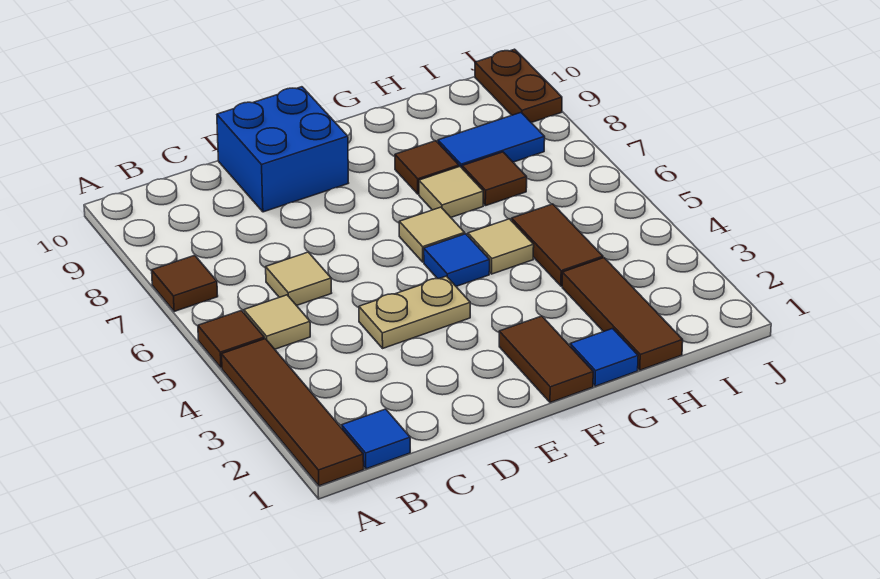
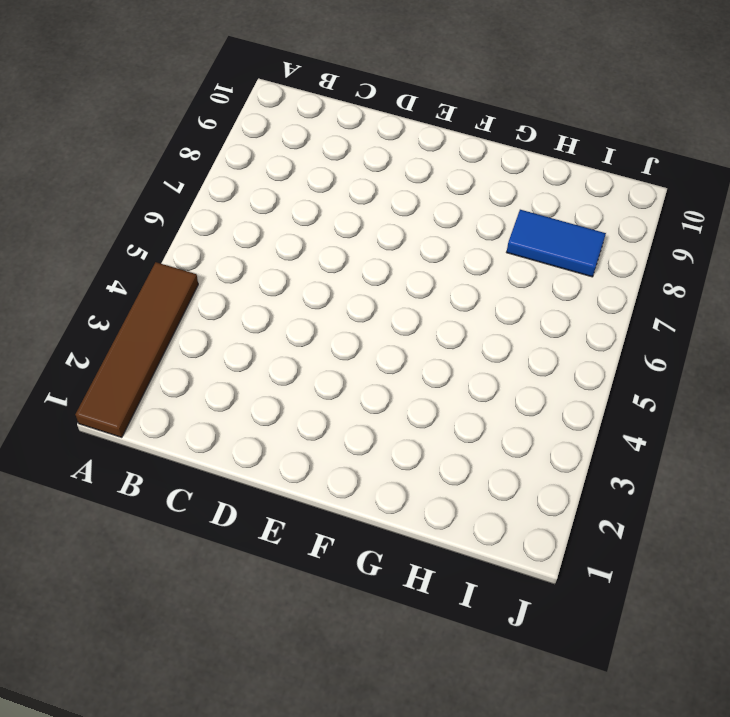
none -> brown tile A5 level 1
none -> brown tile A7 level 1
none -> blue tile B1 level 1

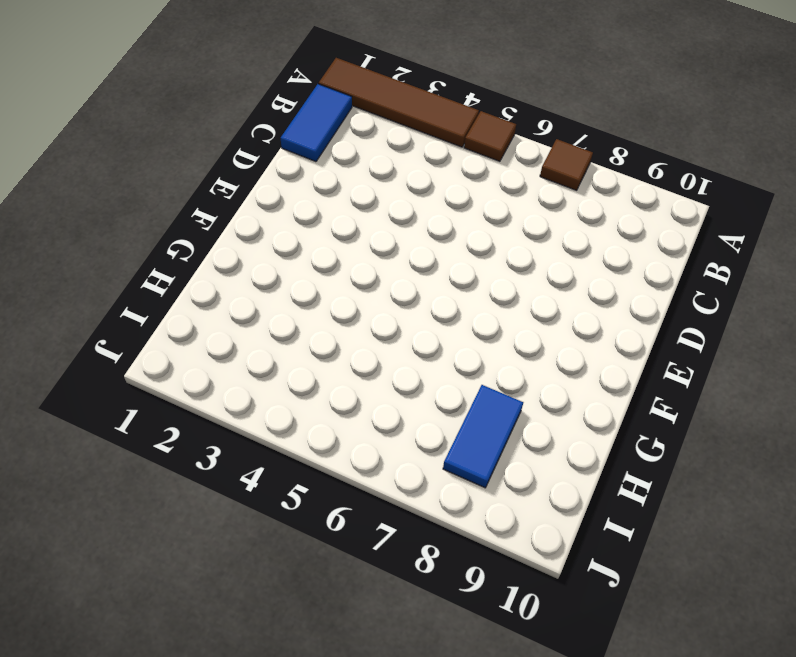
blue tile B1:C1 level 1 -> blue tile B1 level 1
none -> tan tile B5 level 1
none -> tan tile C6 level 1
none -> tan plate D4:E4 level 1

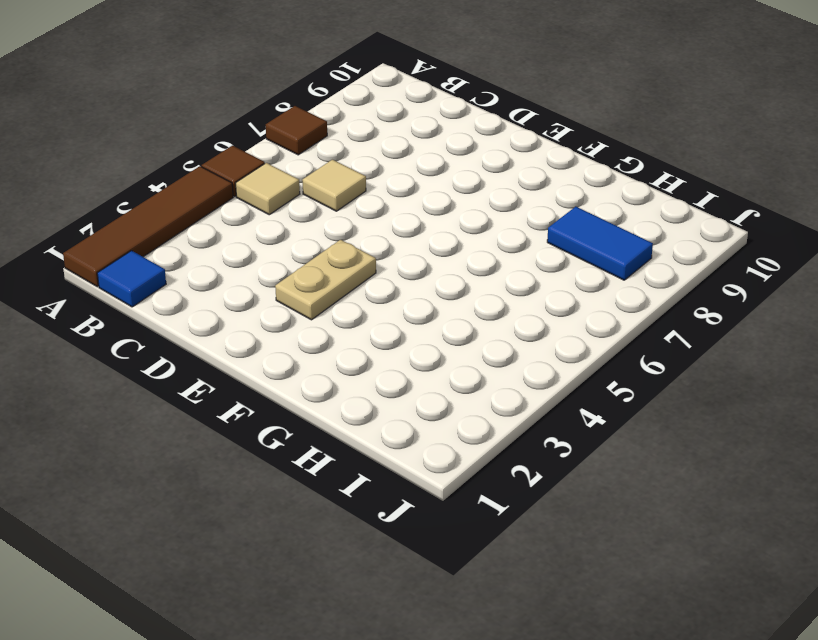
tan plate E3:E4 level 1 -> tan plate D4:E4 level 1
none -> blue brick D9:E10 level 1
none -> brown tile F1:F2 level 1
none -> blue tile F5 level 1

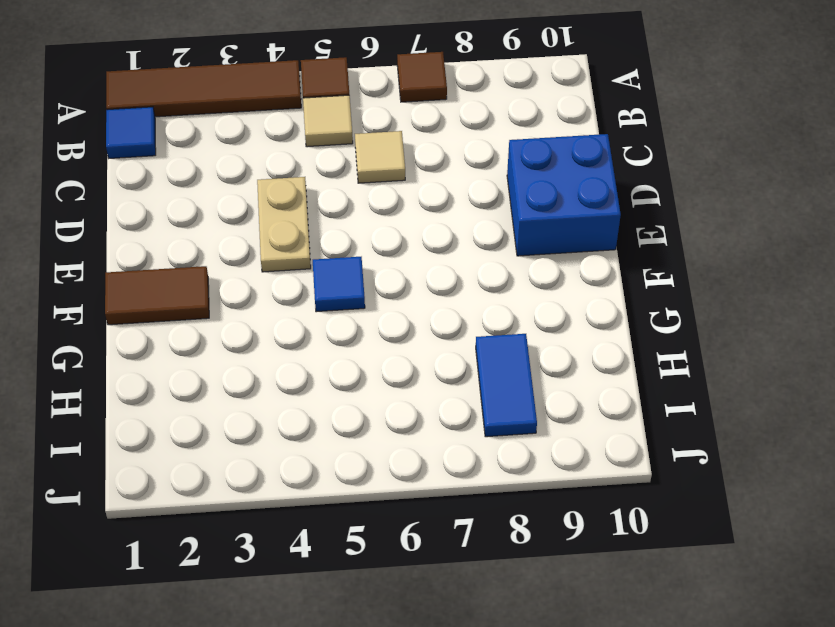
none -> tan tile F6 level 1
none -> blue tile G1 level 1
none -> tan tile G5 level 1

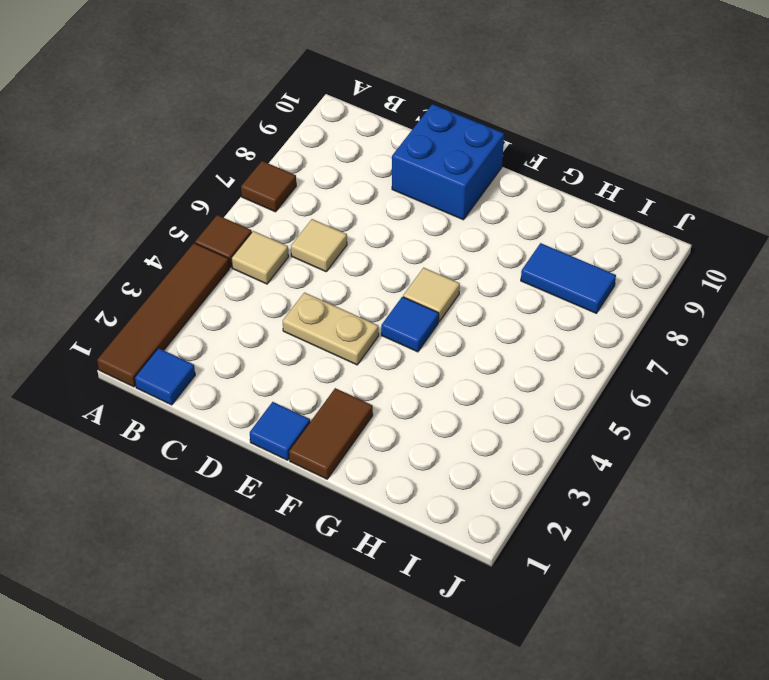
blue tile E1 level 1 -> blue tile G1 level 1
none -> tan tile G5 level 1
none -> tan tile G7 level 1
none -> brown tile G8 level 1

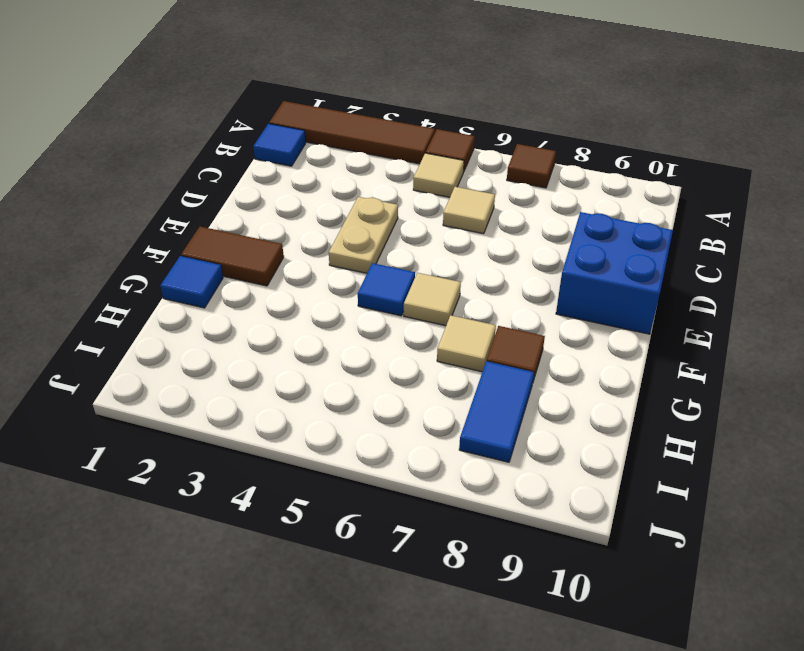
none -> tan tile G5 level 1
none -> brown tile H1:H3 level 1
none -> brown tile H4:H5 level 1

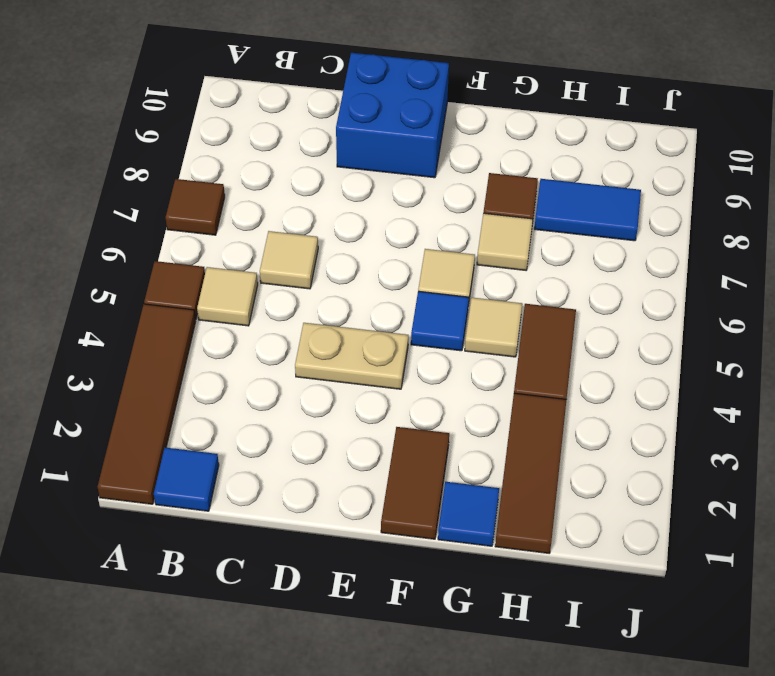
none -> brown tile H7 level 1
none -> brown plate J9:J10 level 1

